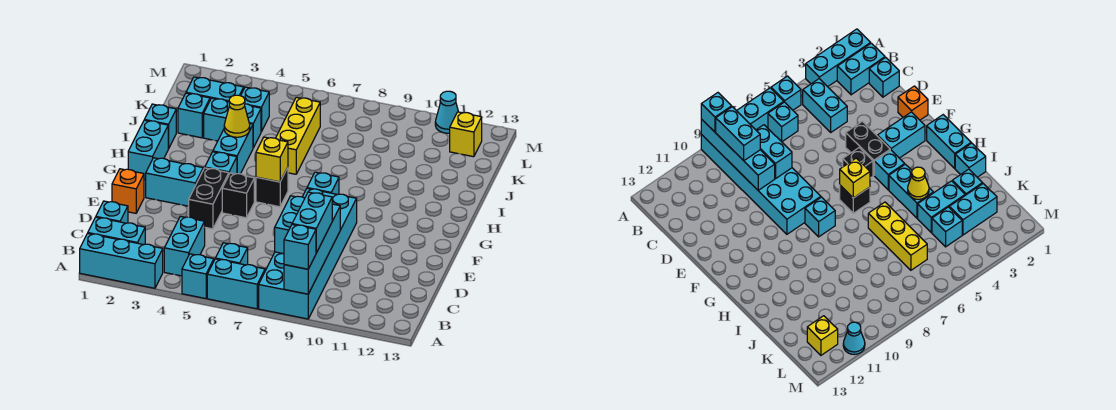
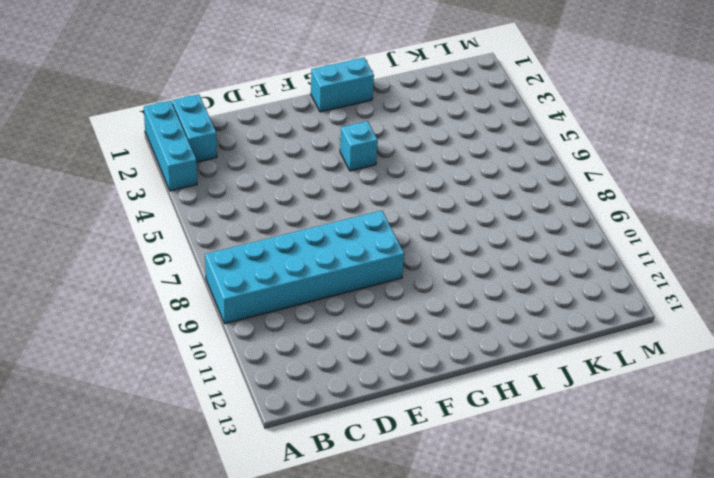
none -> cyan brick A5 level 1
none -> cyan brick A6:A7 level 1
none -> cyan brick B4:C4 level 1
none -> cyan brick B6 level 1

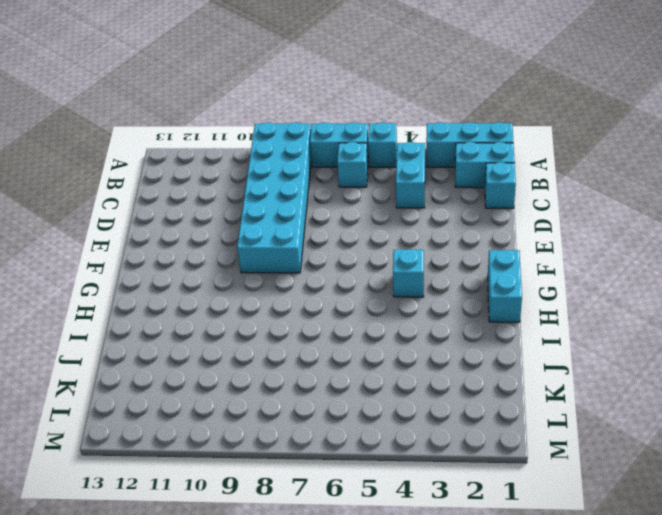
none -> orange brick E1 level 1
none -> black brick E4:F4 level 1
none -> cyan brick F2:F3 level 1
none -> black brick F5 level 1

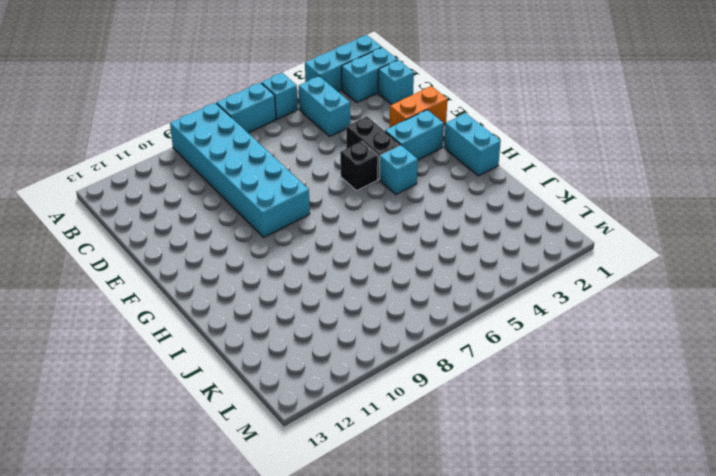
orange brick E1:E2 level 1 -> orange brick E1 level 1
none -> cyan brick B6 level 1
none -> black brick G6 level 1
none -> cyan brick G8 level 1
none -> cyan brick H4:I4 level 1

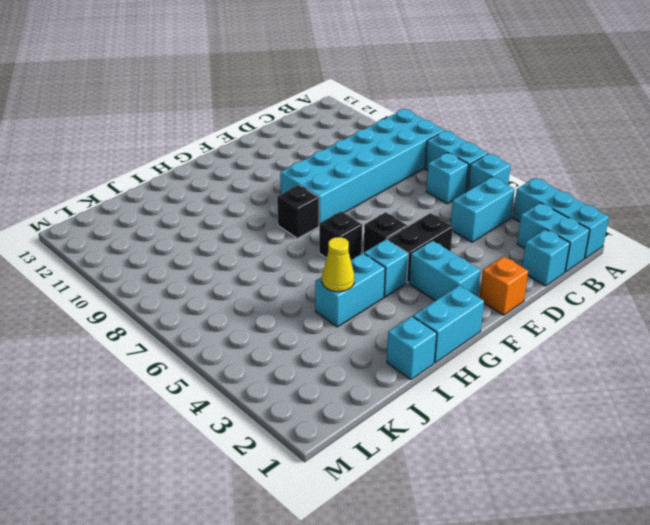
black brick G8 level 1 -> cyan brick G8 level 1
none -> yellow brick I6:K6 level 1
none -> cyan brick J2 level 1
none -> cyan brick J3:J4 level 1
none -> cyan brick K2:K3 level 1

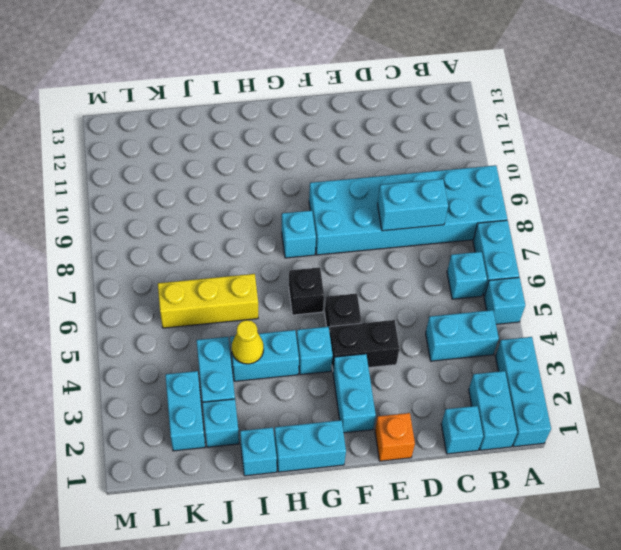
none -> cyan brick K4 level 1
none -> yellow brick L12 level 1
none -> cyan cone M11 level 1
none -> cyan brick A9:D9 level 2

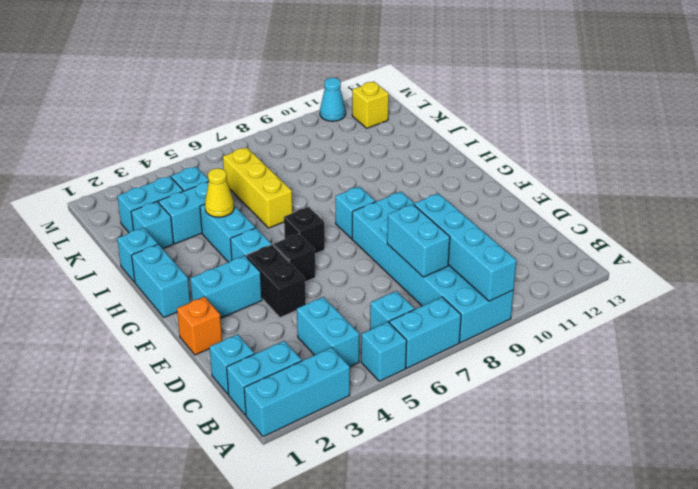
none -> yellow brick G6 level 2
none -> cyan brick A9 level 3
none -> cyan brick B9:C9 level 3

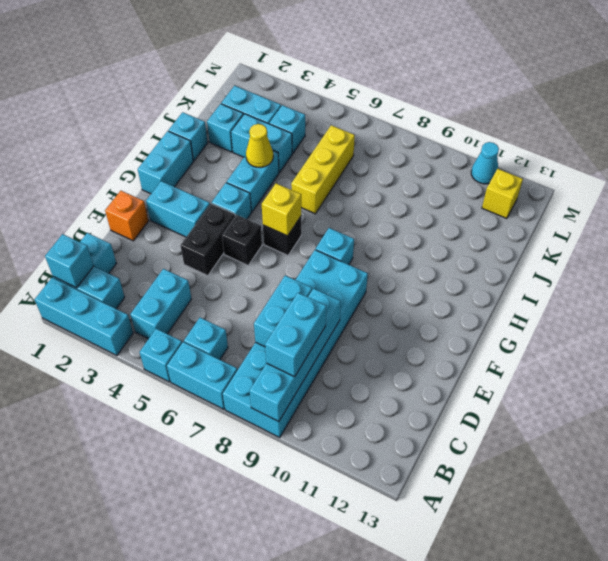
cyan brick B1 level 2 -> cyan brick A9 level 3

